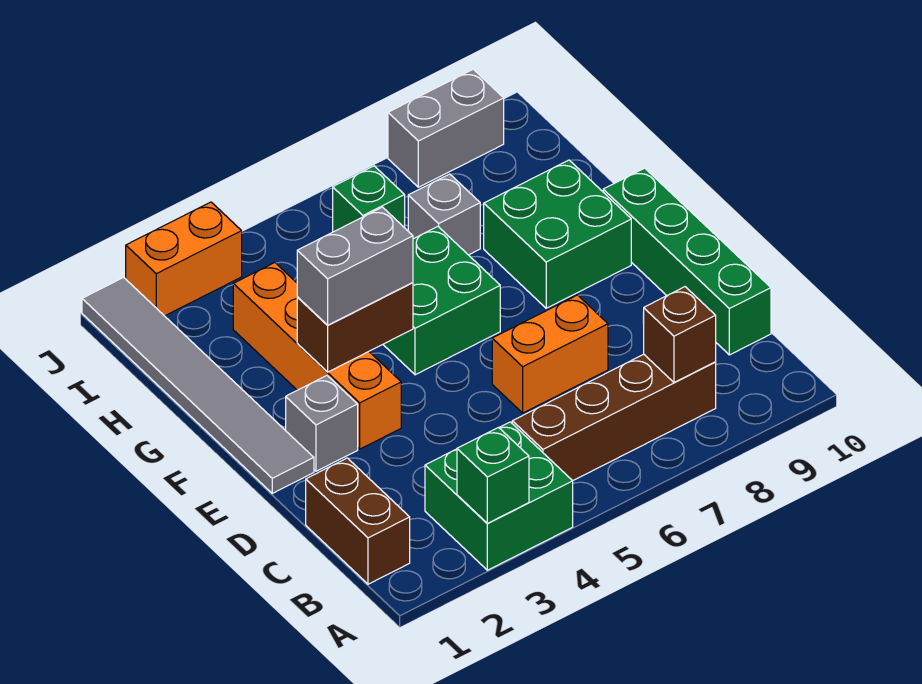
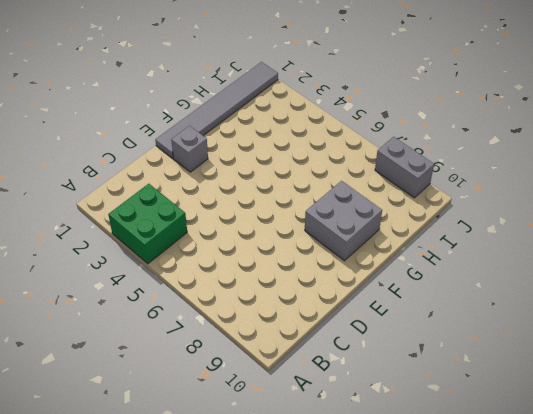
grey brick F8:G9 level 1 -> green brick F8:G9 level 1
none -> brown brick B1:C1 level 1
none -> brown brick B5:B8 level 1
none -> green brick C10:F10 level 1

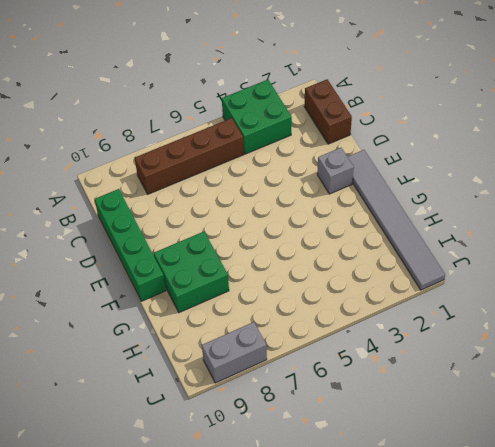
none -> orange brick D6:D7 level 1
none -> orange brick E3:H3 level 1
none -> green brick F5:G6 level 1

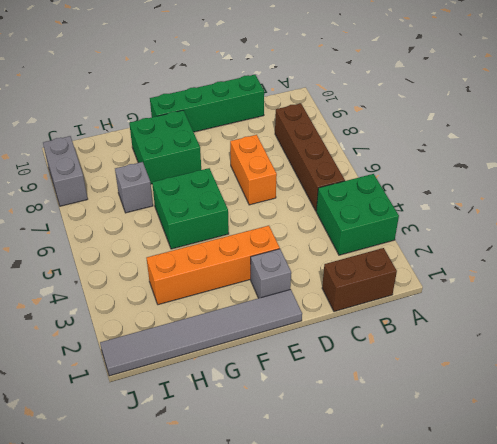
none -> green brick I6 level 1
none -> orange brick J2:J3 level 1
none -> green brick A3 level 2

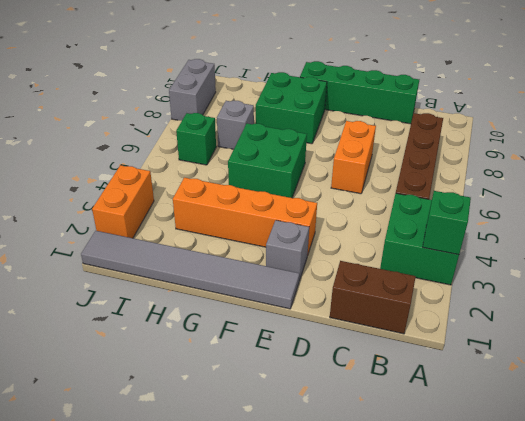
none -> brown brick B8 level 2
none -> brown brick F3:F4 level 2
none -> grey brick F3:F4 level 3

